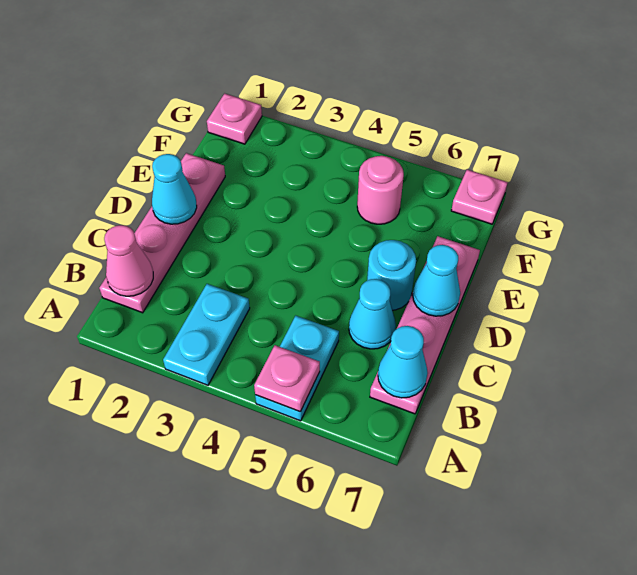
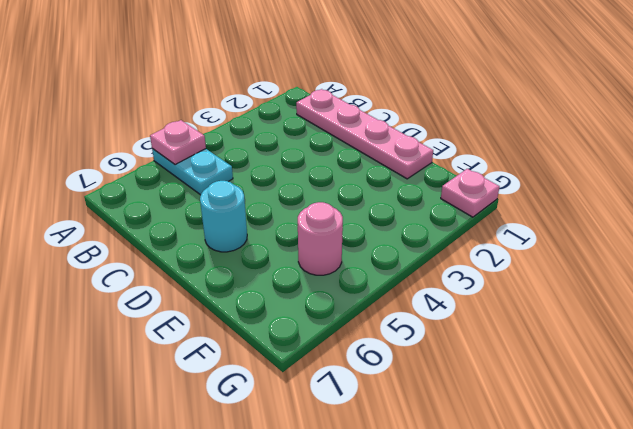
none -> cyan plate A3:B3 level 1
none -> pink plate B7:E7 level 1
none -> cyan cone C6 level 1

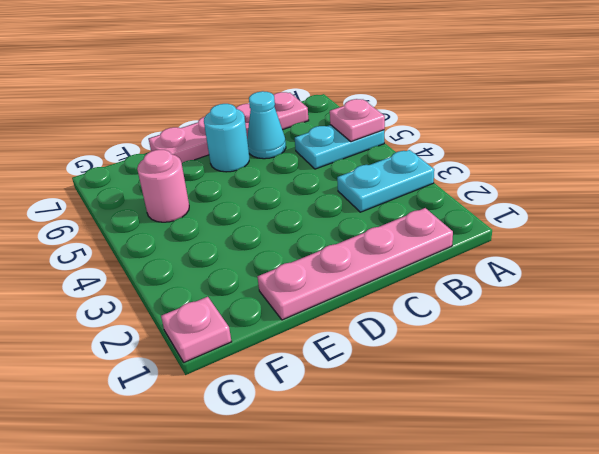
none -> pink plate G7 level 1
none -> pink cone B1 level 2
none -> cyan cone B7 level 2

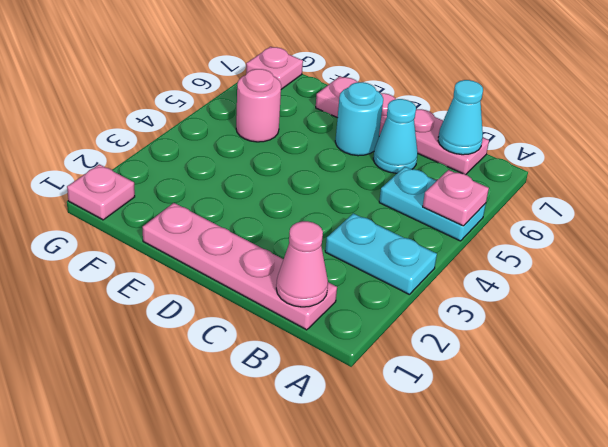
none -> cyan cone D1 level 2
none -> cyan cone D7 level 2

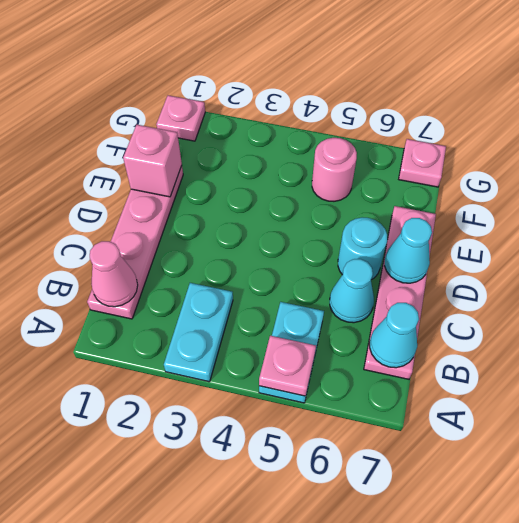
pink brick E1 level 2 -> none
none -> cyan cone D1 level 2

